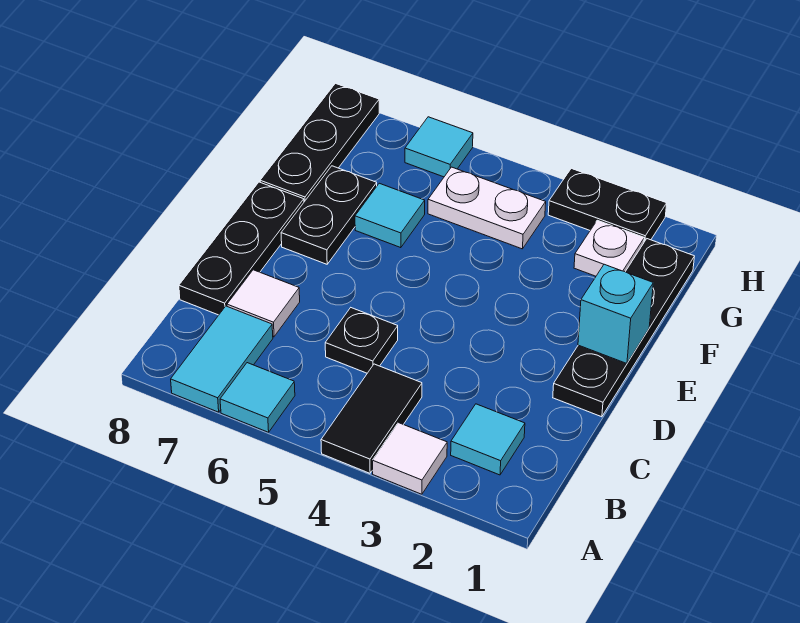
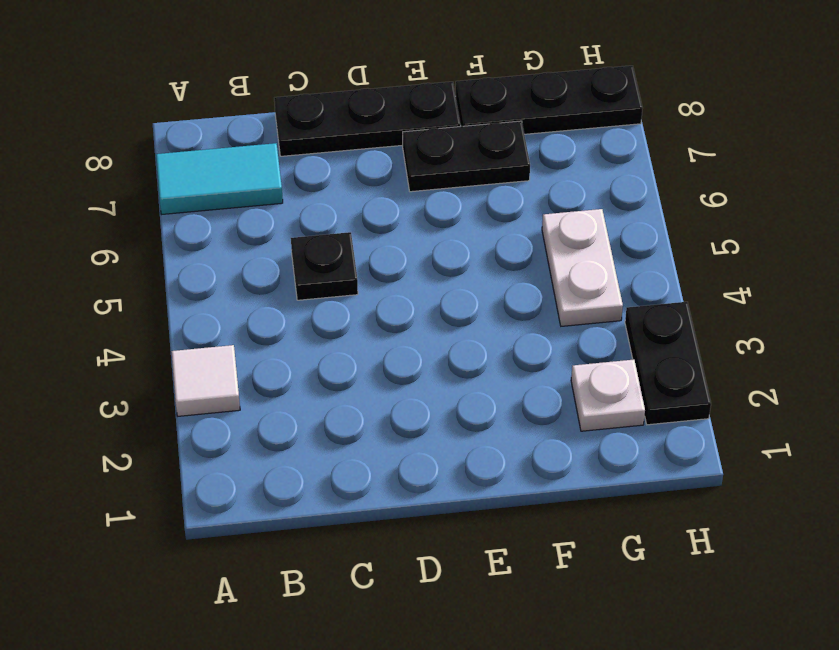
none -> black tile A4:B4 level 1
none -> cyan tile A6 level 1
none -> cyan tile B2 level 1

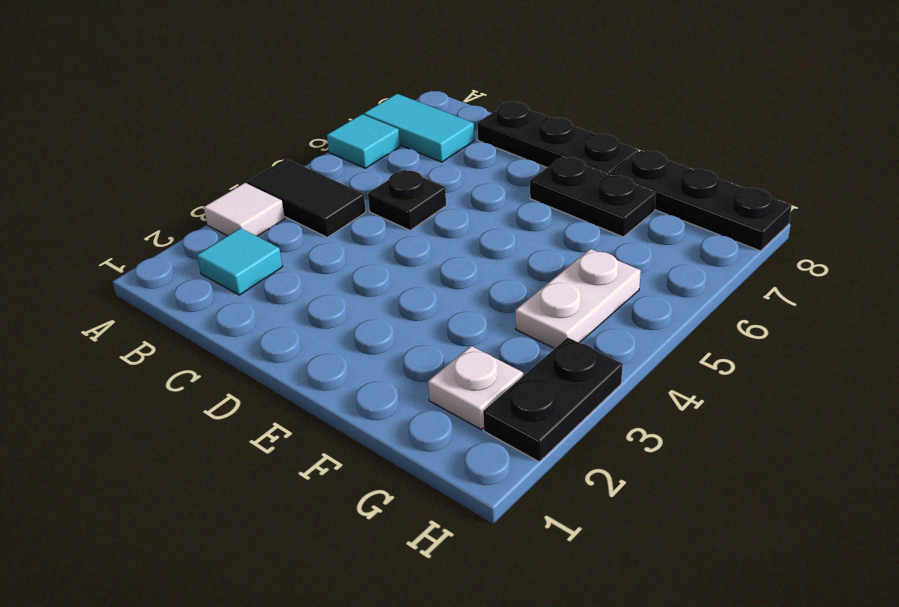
none -> white tile C7 level 1
none -> black plate D1:G1 level 1
none -> cyan tile F6 level 1

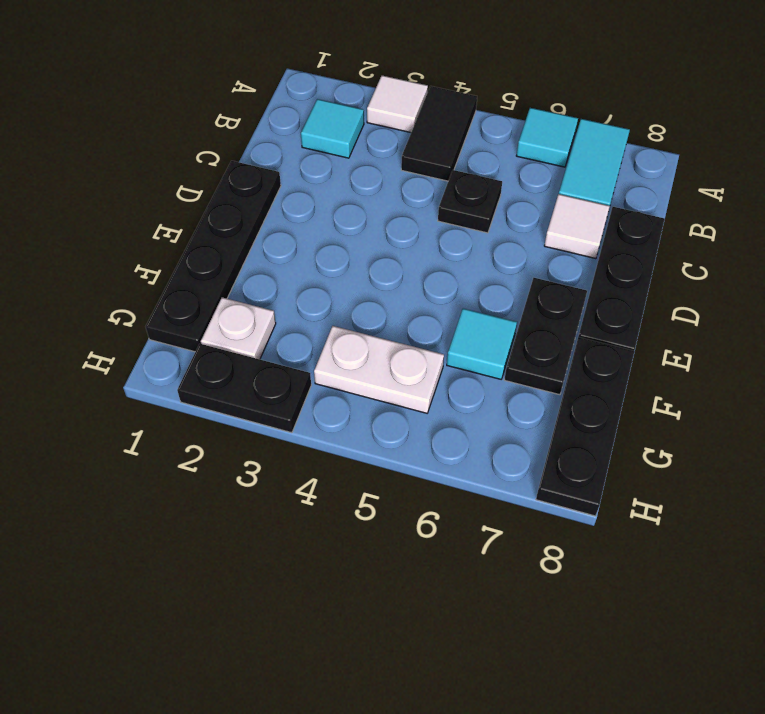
none -> cyan tile H6 level 1
none -> cyan brick E1 level 2

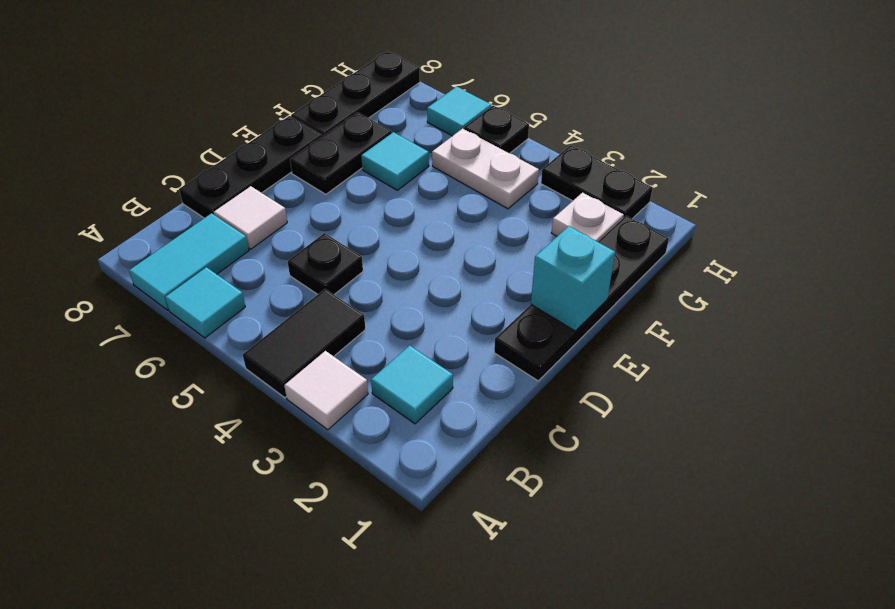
black plate H5 level 1 -> none

